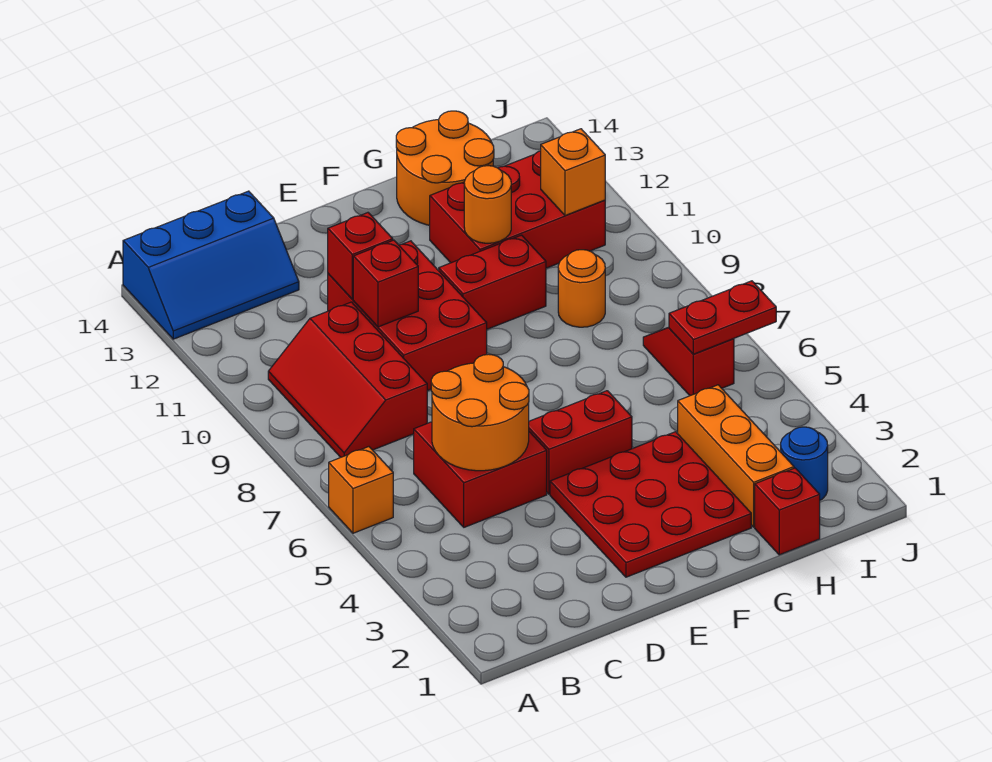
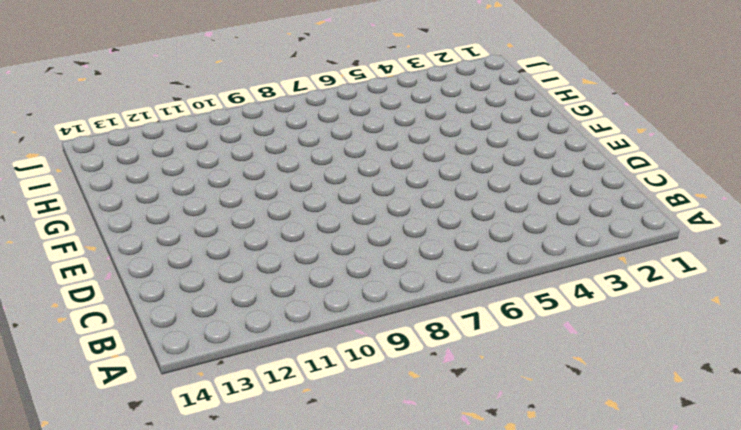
none -> orange brick A6 level 1
none -> blue slope A13:C14 level 1 top 14
none -> red slope B8:C10 level 1 top C

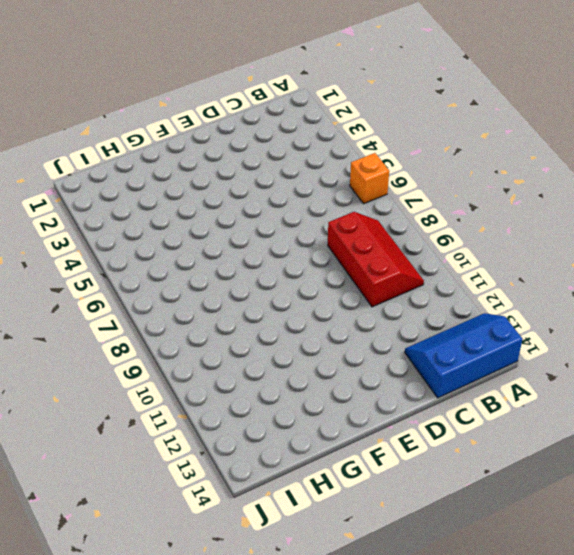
none -> red brick C5:D6 level 1
none -> red brick D9:E11 level 1
none -> red plate E2:G4 level 1

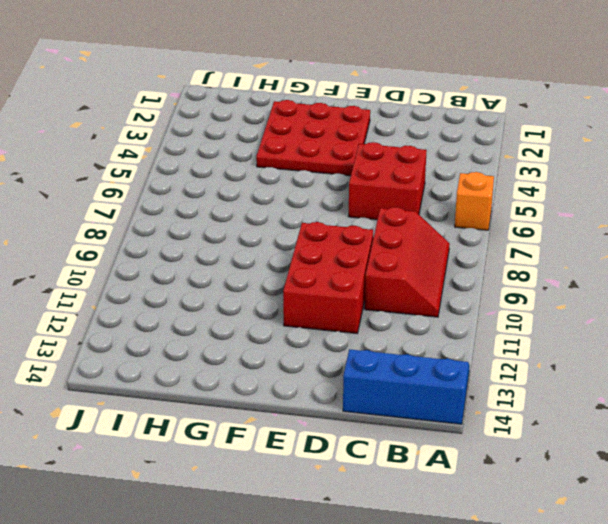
none -> red brick E5:F5 level 1
none -> red brick F10:G10 level 1
none -> red brick G11:I12 level 1

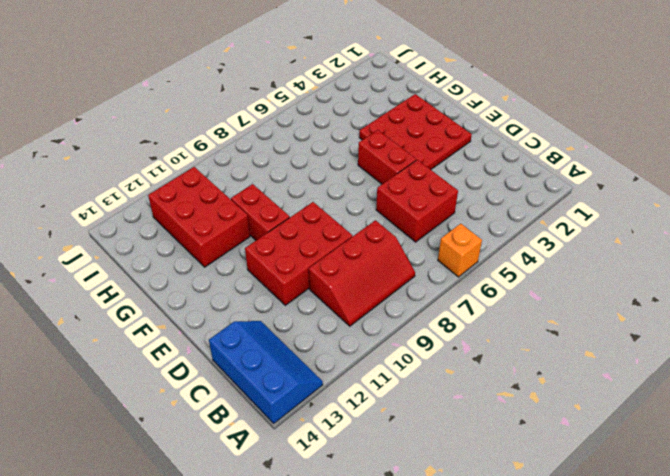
none -> orange round brick G13:H14 level 1
none -> red brick H1 level 1
none -> orange brick H2:H4 level 1

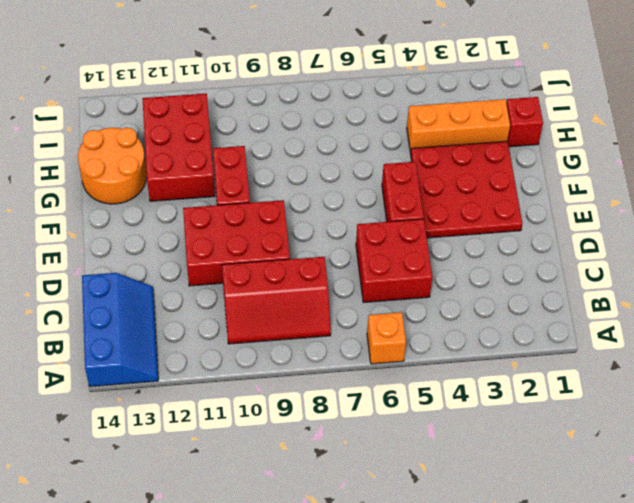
none -> orange round brick H9 level 1
none -> blue round brick I2 level 1
none -> red slope I6:I7 level 1 top 6

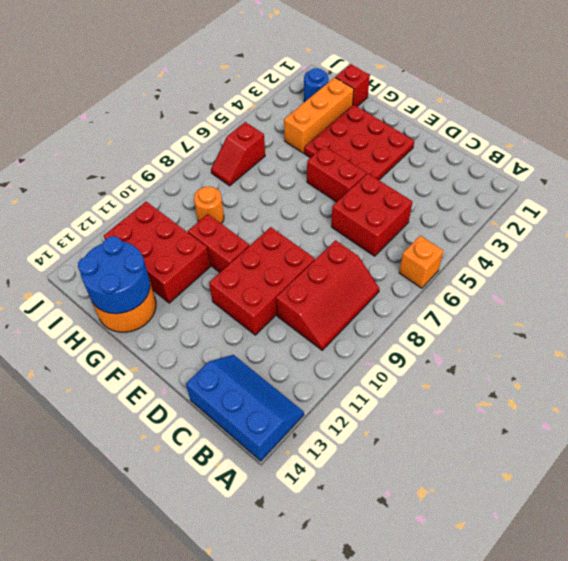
blue round brick G13:H14 level 2 -> none
none -> orange round brick C5:D6 level 2
none -> red brick D10 level 2
none -> red brick D11 level 2

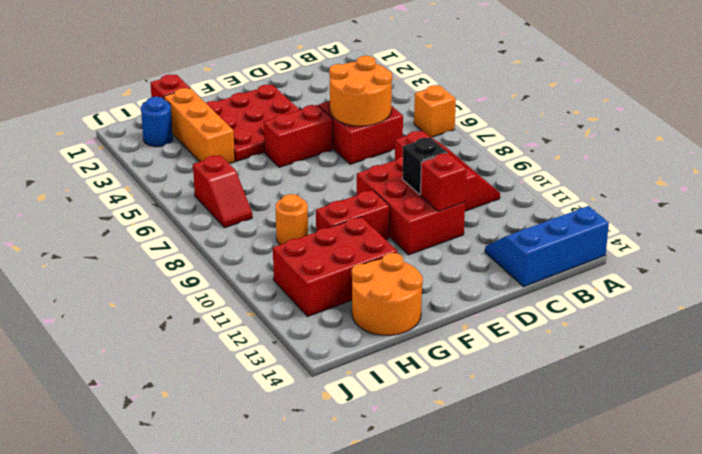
black brick D10 level 2 -> red brick D10 level 2
none -> orange round brick G11 level 2
none -> red plate I6:J6 level 2
none -> orange brick I11 level 2

